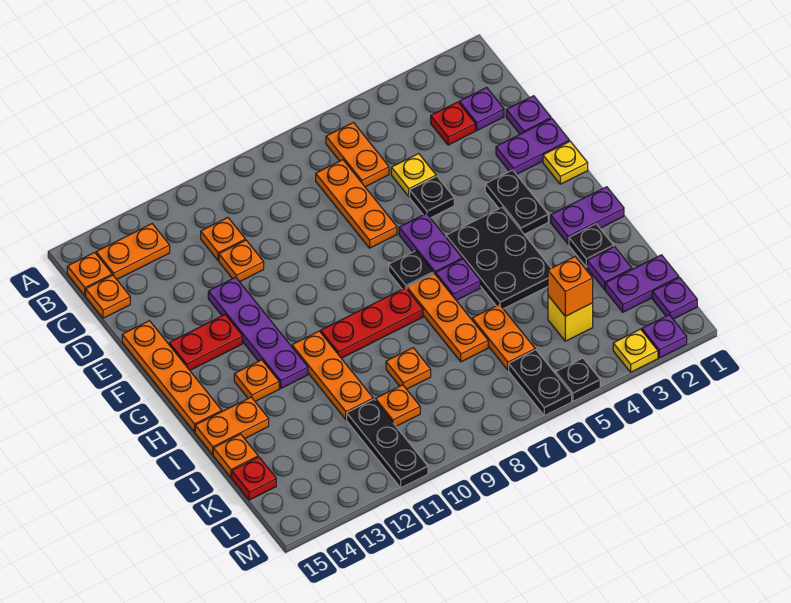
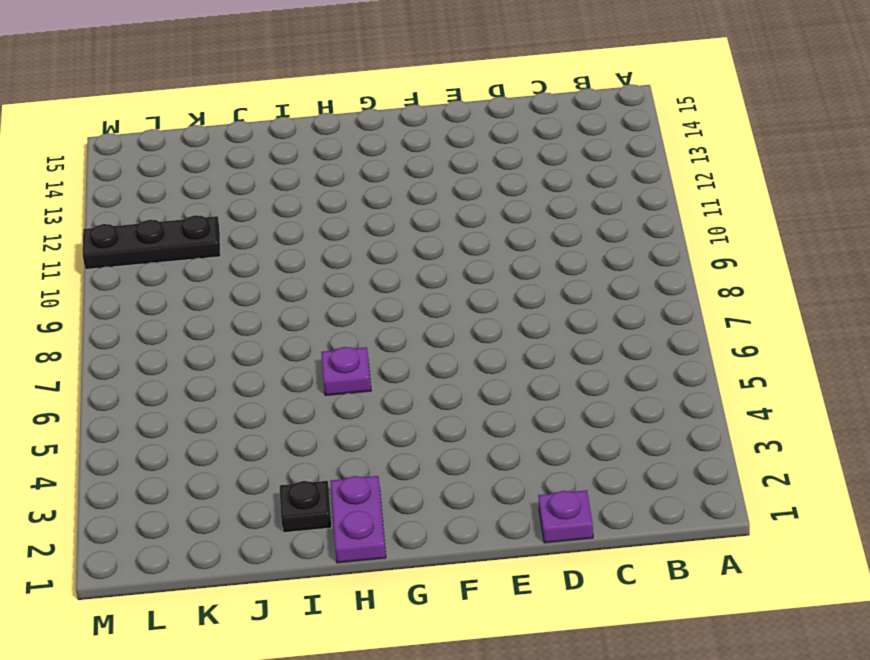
none -> orange plate B6:C6 level 1
none -> orange plate B13:B14 level 1
none -> orange plate B15 level 1
none -> purple plate C2 level 1

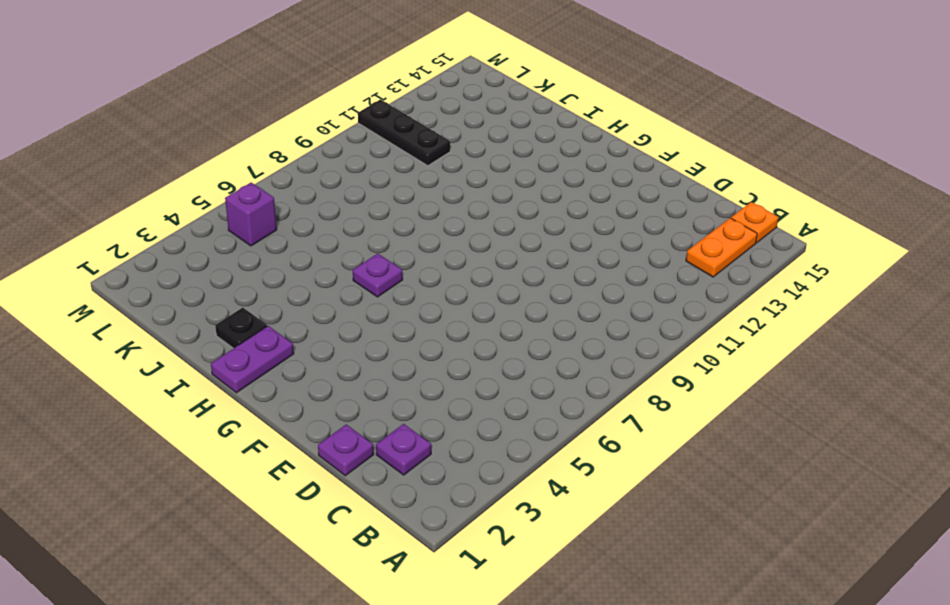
purple brick L5 level 1 -> none
none -> orange plate B6:C6 level 1
none -> red plate C3 level 1
none -> orange plate C7:E7 level 1
none -> orange plate C11 level 1

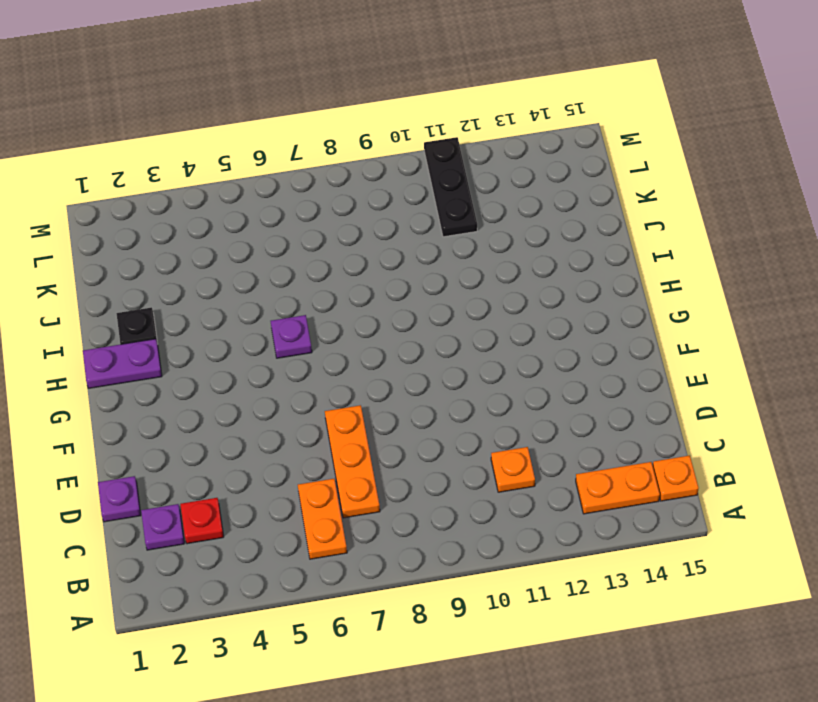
none -> orange plate C15 level 1
none -> yellow plate D5 level 1
none -> orange plate D11 level 1
none -> purple plate E1:E2 level 1

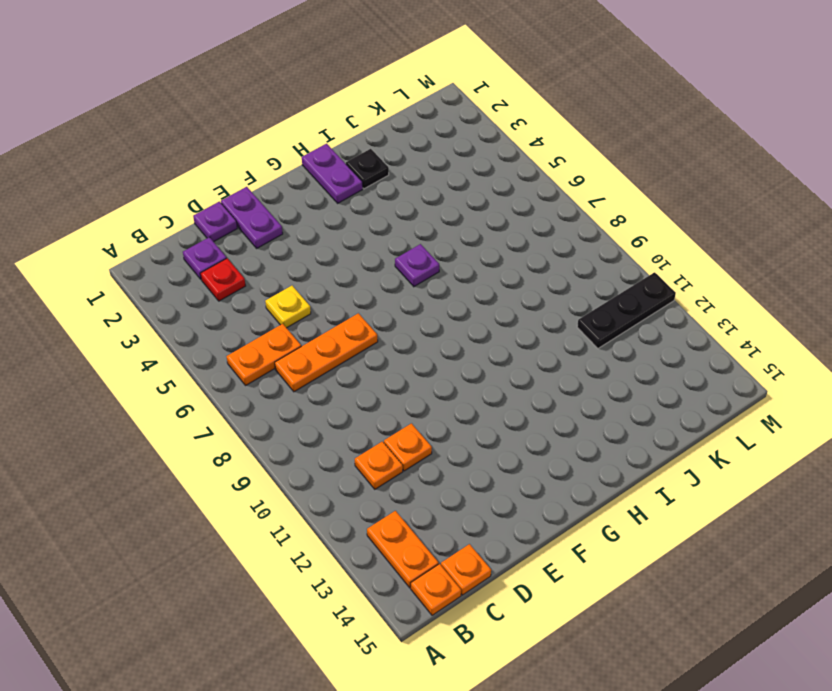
none -> black plate E5 level 1
none -> purple plate E12:H12 level 1
none -> orange plate E15:H15 level 1
none -> yellow plate F1 level 1

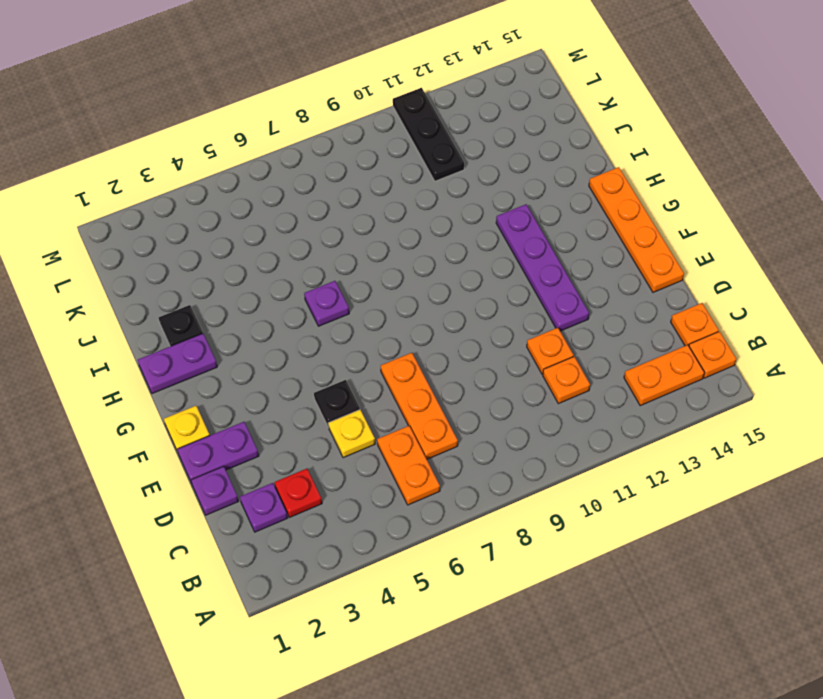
none -> black plate F3:G3 level 1
none -> purple plate F6:G6 level 1
none -> red plate F13:F14 level 1
none -> black plate G4:I5 level 1

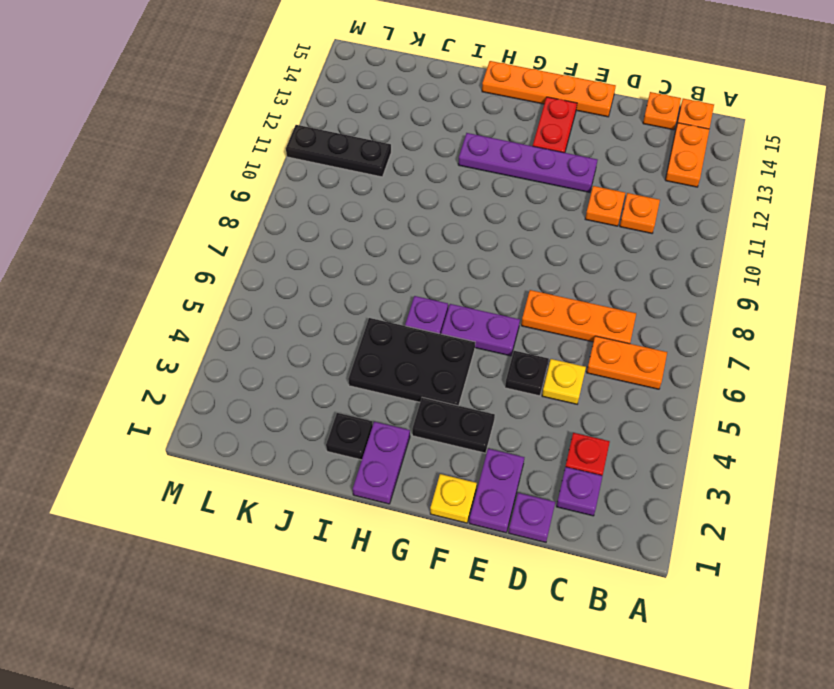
none -> black plate G7 level 1
none -> orange plate H7:J7 level 1
none -> red plate H8:H10 level 1
none -> orange plate H11:J11 level 1

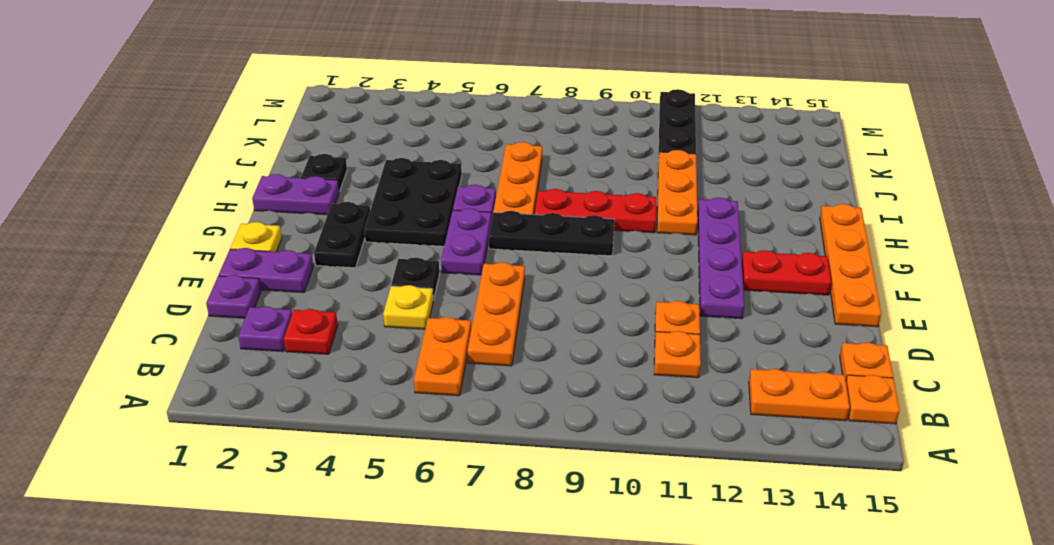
black plate G7:G9 level 1 -> black plate G7 level 1
none -> orange plate H13 level 1
none -> orange plate I14:I15 level 1
none -> purple plate J2 level 1
none -> orange plate J6:K6 level 1

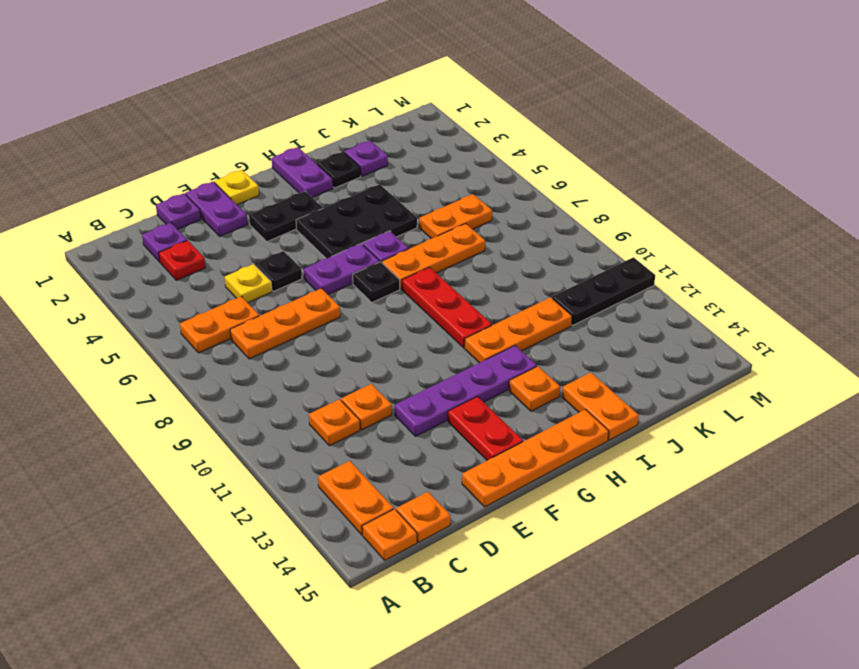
none -> orange plate J9 level 1
none -> orange plate J15 level 1
none -> purple plate K1:K2 level 1
none -> yellow brick K4 level 1

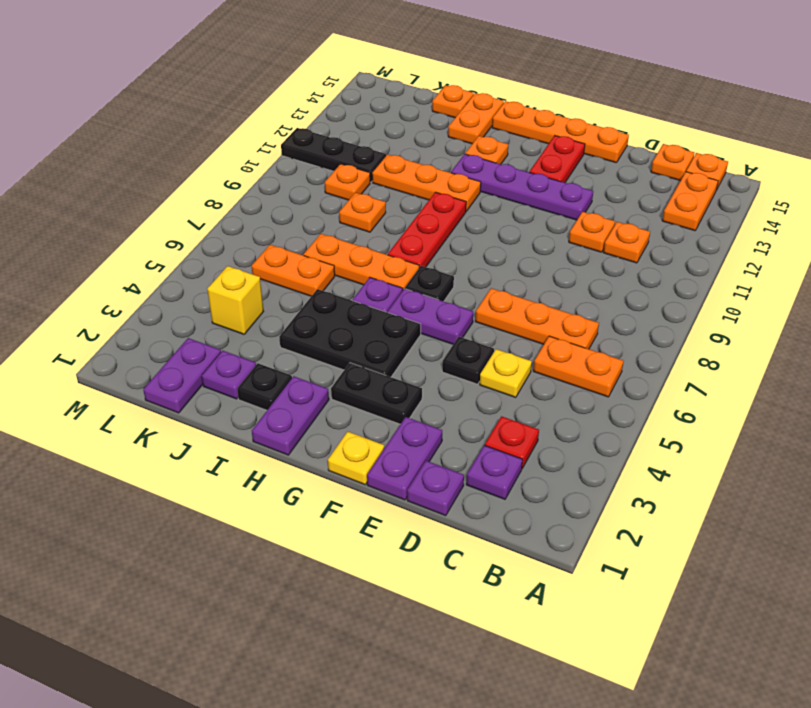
none -> red plate K15 level 1
none -> purple plate L1 level 1
none -> black plate L6:M6 level 1
none -> purple plate M2 level 1

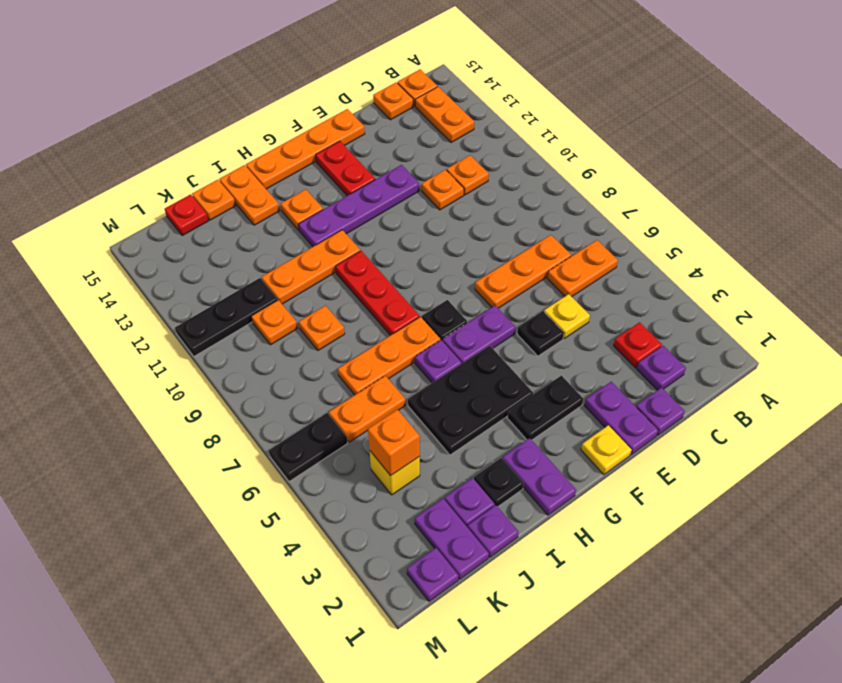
purple plate J1 level 1 -> purple plate M2 level 1
none -> yellow plate M3 level 1
none -> black plate M5 level 1

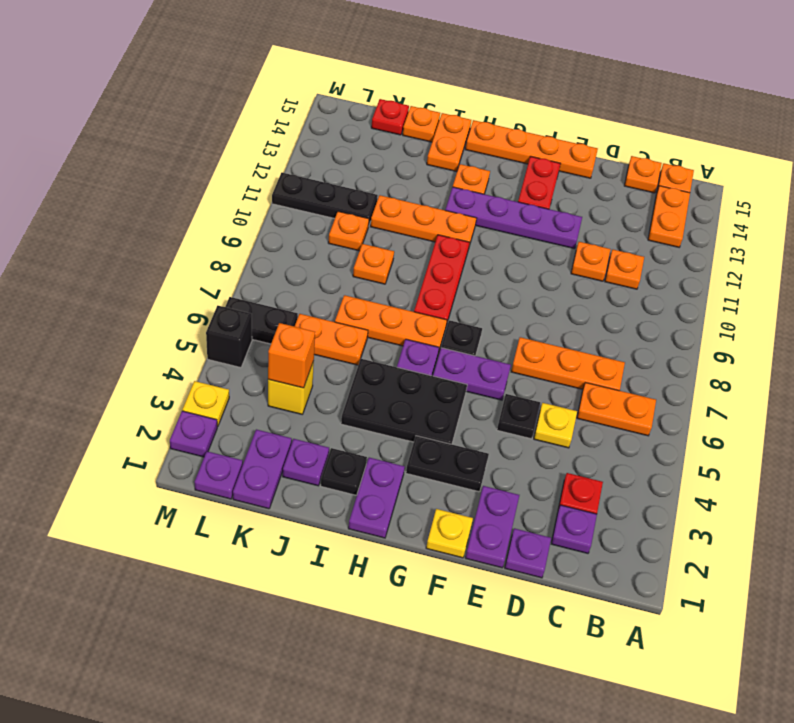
black brick M5 level 1 -> black plate M5 level 1

